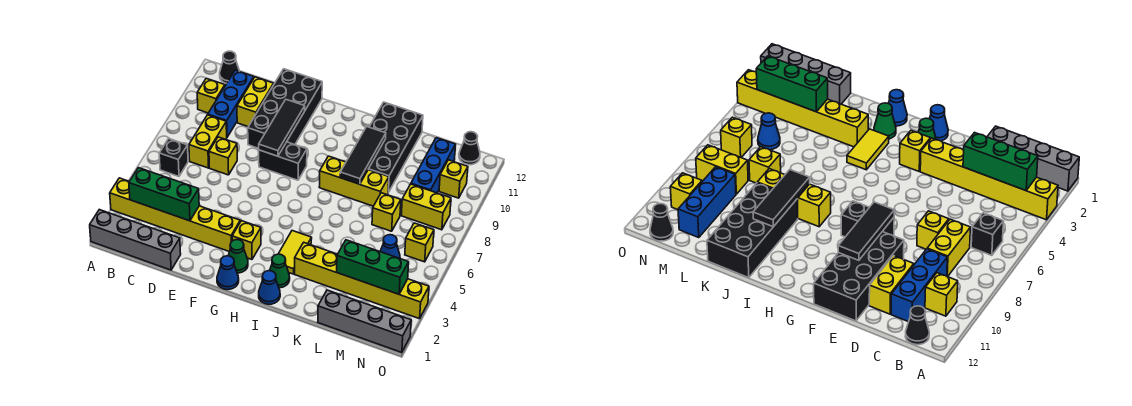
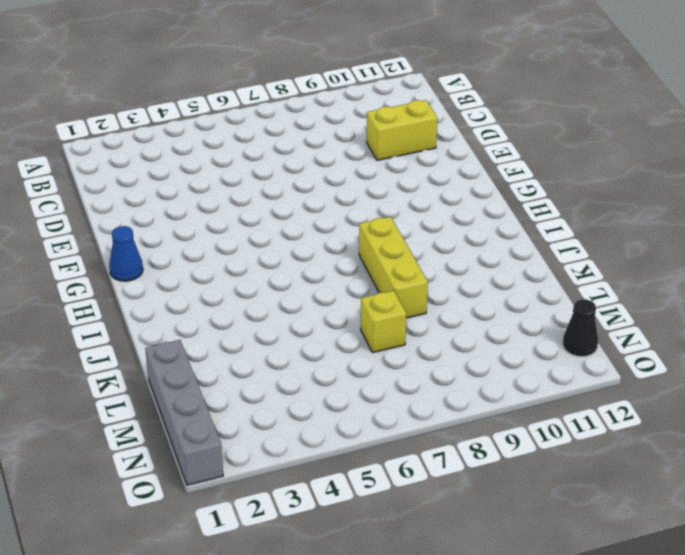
none -> grey brick A1:D1 level 1
none -> yellow brick A3:F3 level 1
none -> black brick B6 level 1
none -> yellow brick B10 level 1

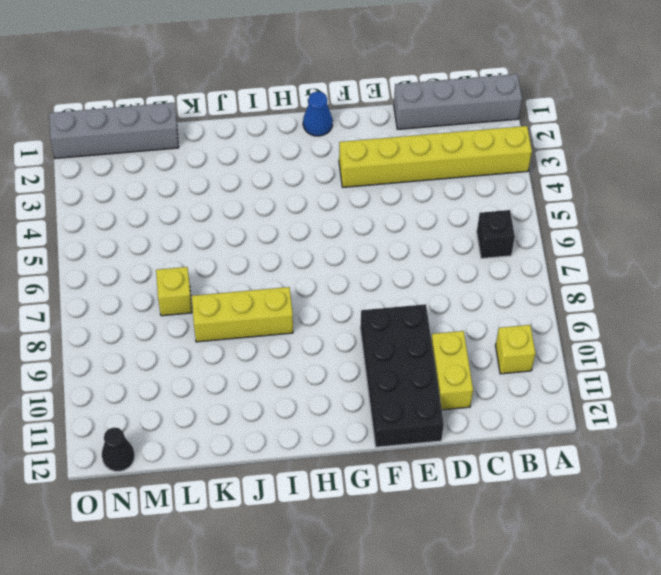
none -> black cone B12 level 1
none -> yellow brick C7:C8 level 1
none -> blue brick C9:C11 level 1
none -> yellow brick D7 level 1

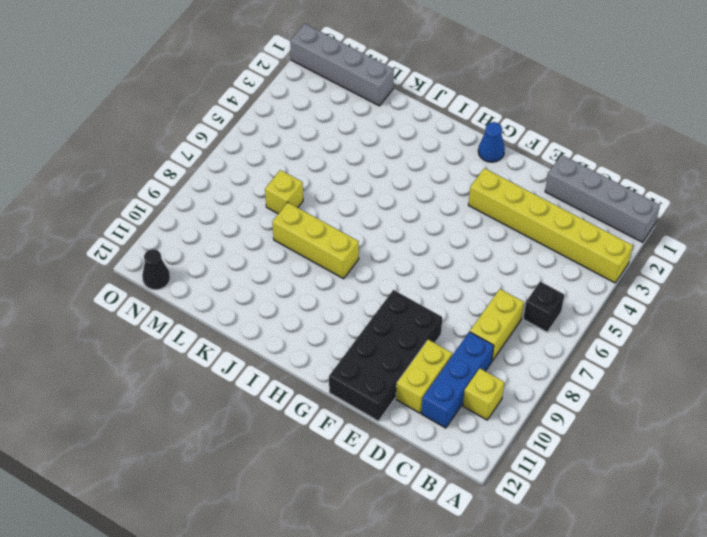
none -> black cone B12 level 1
none -> yellow brick D7 level 1
none -> black brick F8:G8 level 1
none -> green cone G2 level 1

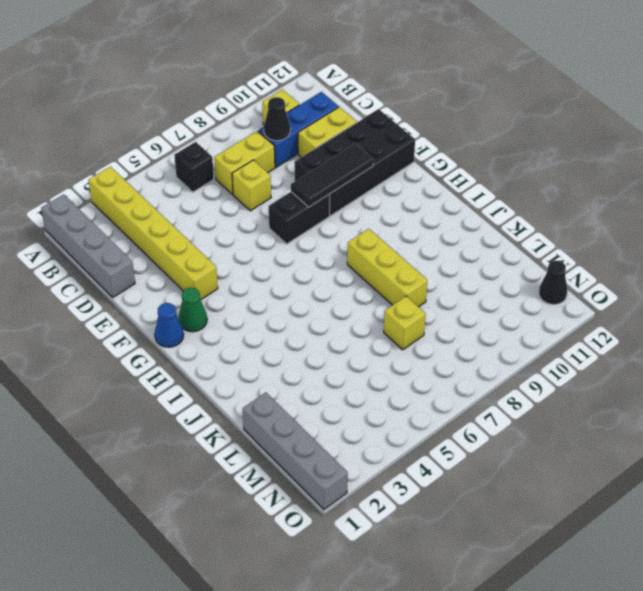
black cone C9 level 2 -> black cone B12 level 1
black brick F7:F8 level 1 -> black brick F8:G8 level 1
none -> yellow brick G3 level 1
none -> blue cone I1 level 1
none -> green cone I2 level 1
none -> yellow tile I3:I4 level 1

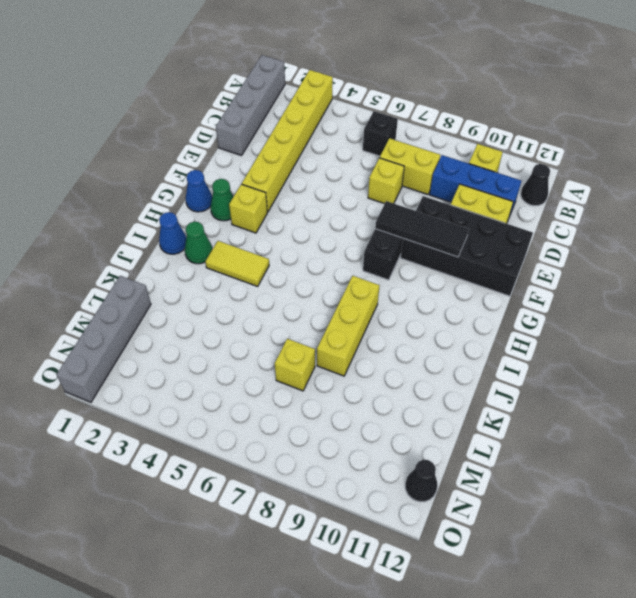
none -> yellow brick J3:O3 level 1
none -> black brick J9:K12 level 1
none -> blue cone M5 level 1
none -> yellow brick M8:N8 level 1

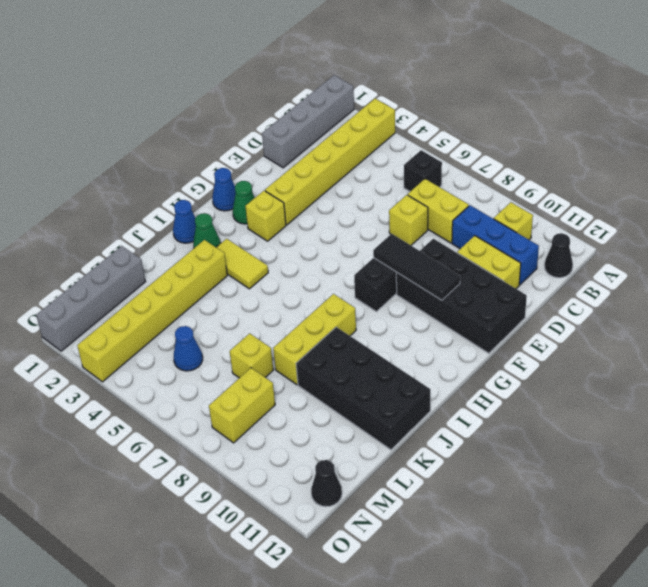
none -> blue brick M9:M11 level 1
none -> yellow brick N6 level 1
none -> yellow brick N10 level 1
none -> green brick B3:D3 level 2

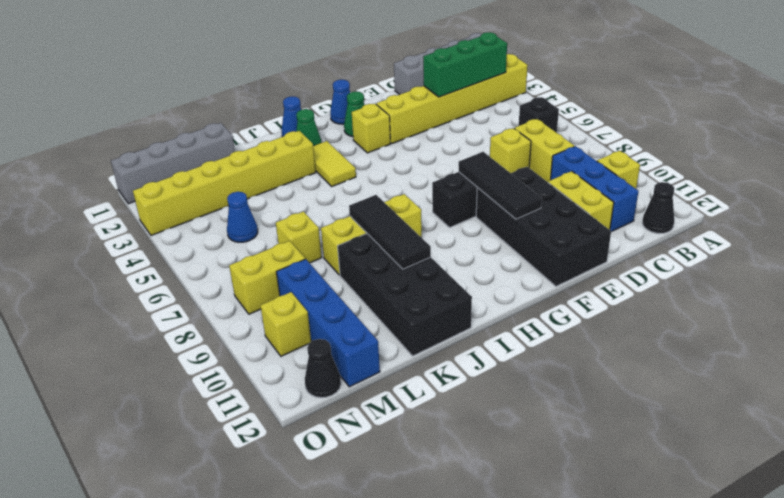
blue brick M9:M12 level 1 -> blue brick M9:M11 level 1
none -> yellow brick N6 level 1
none -> green brick L3:N3 level 2

